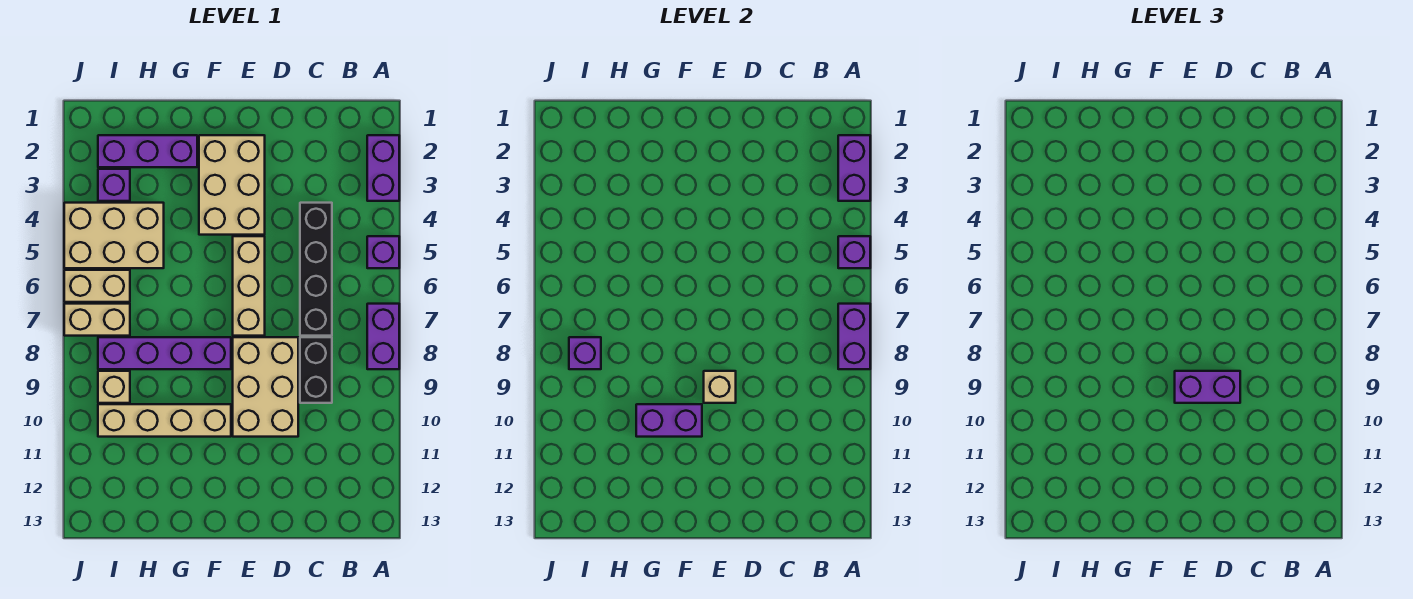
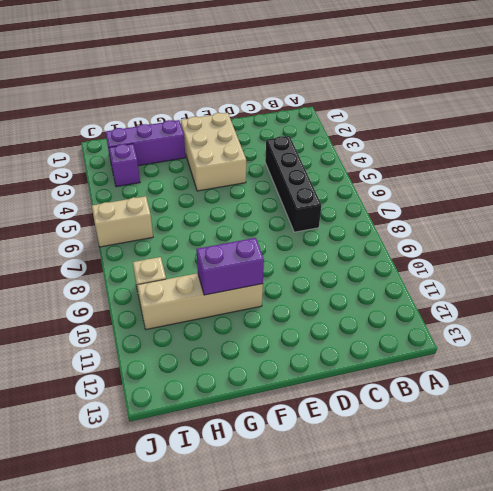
none -> purple brick A2:A3 level 1
none -> purple brick A5 level 1
none -> purple brick A7:A8 level 1

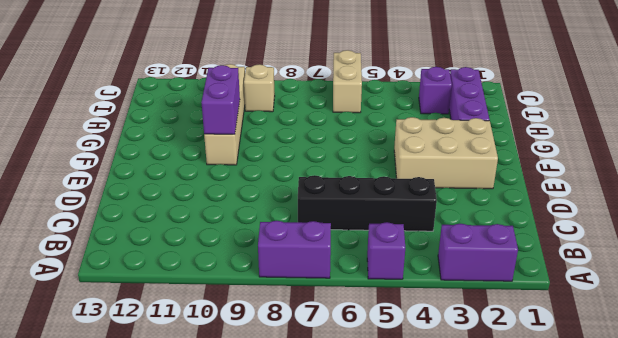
none -> black brick C8:C9 level 1
none -> tan brick D8:E10 level 1
none -> tan brick E5:E7 level 1

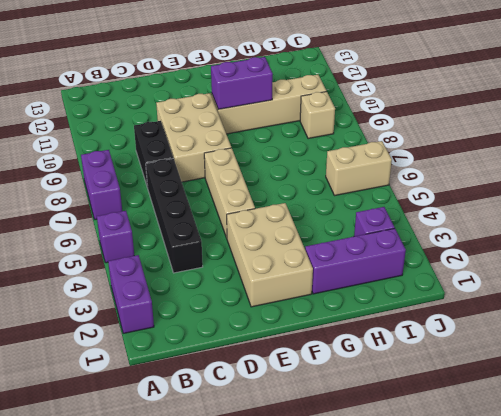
none -> purple brick F8:I8 level 1
none -> tan brick H4:J5 level 1
none -> tan brick I7:J7 level 1

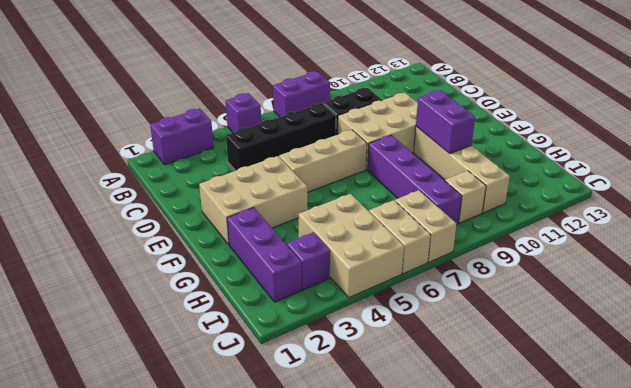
none -> purple brick A2:A3 level 2
none -> purple brick A5 level 2
none -> purple brick A7:A8 level 2

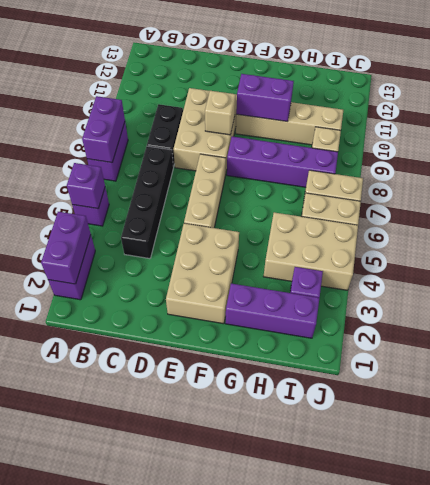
none -> purple brick I8 level 2
none -> purple brick D9:E9 level 3

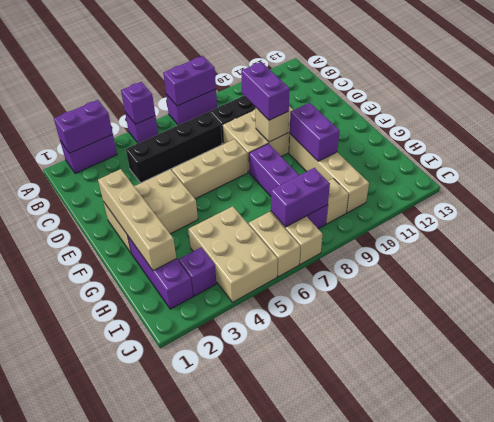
tan brick E2:H2 level 2 -> none
purple brick I7:I8 level 2 -> purple brick I8 level 2

